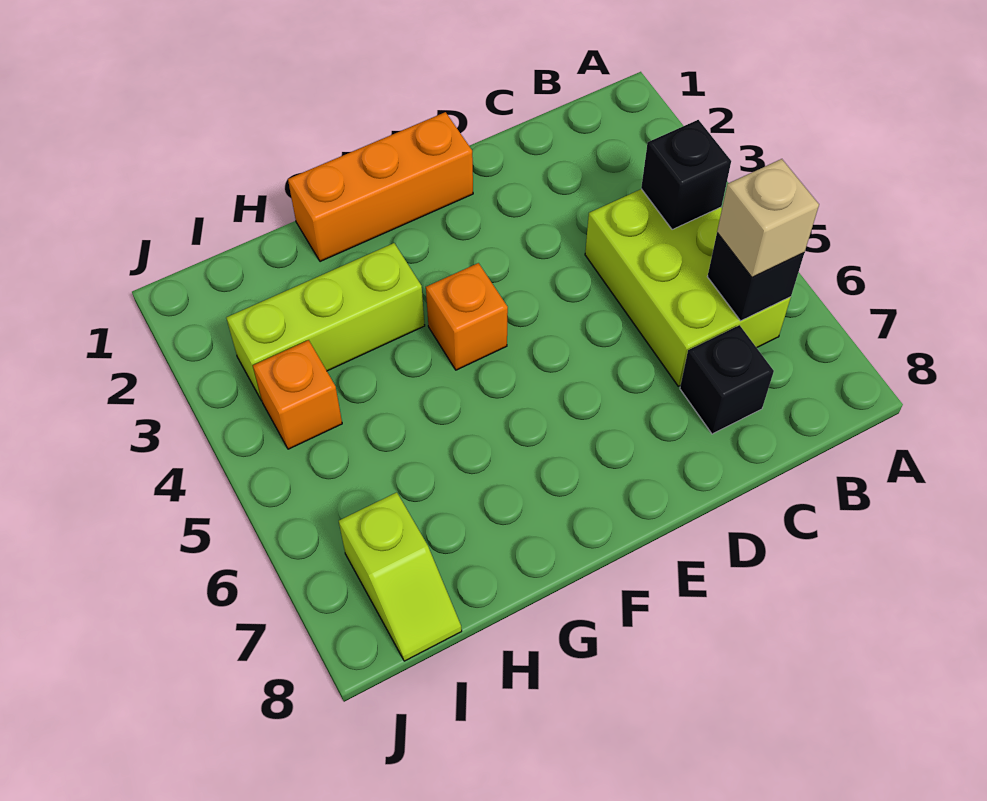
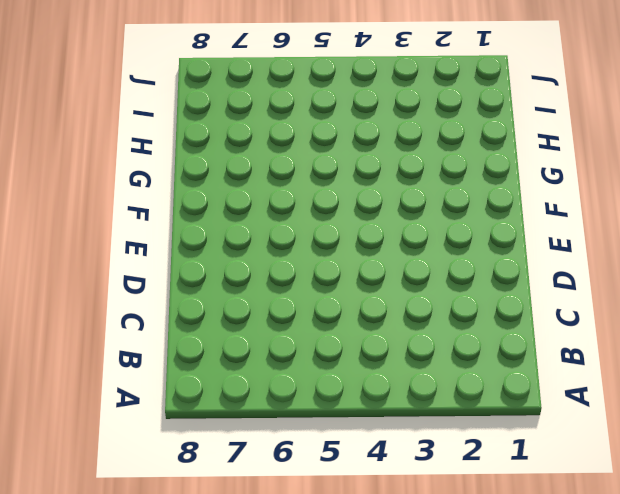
none -> lime brick B4:C6 level 1
none -> black brick C7 level 1

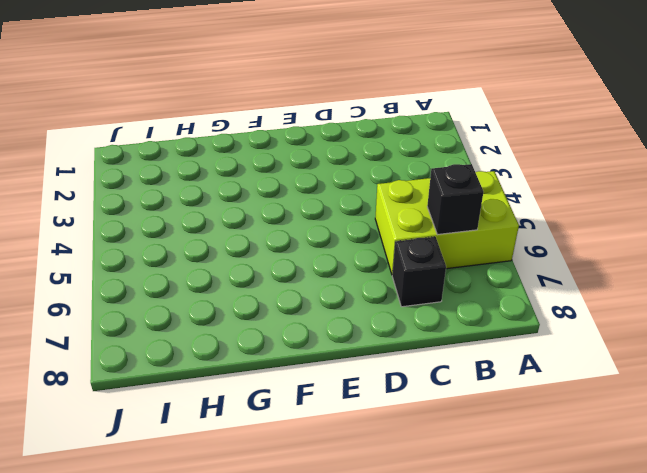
lime brick A5:C6 level 1 -> lime brick B4:C6 level 1
none -> orange brick E1:G1 level 1
none -> orange brick F4 level 1

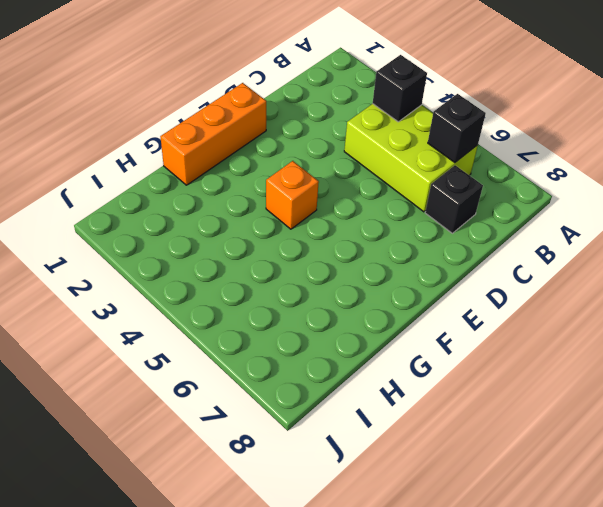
none -> lime brick G3:I3 level 1
none -> orange brick I4 level 1

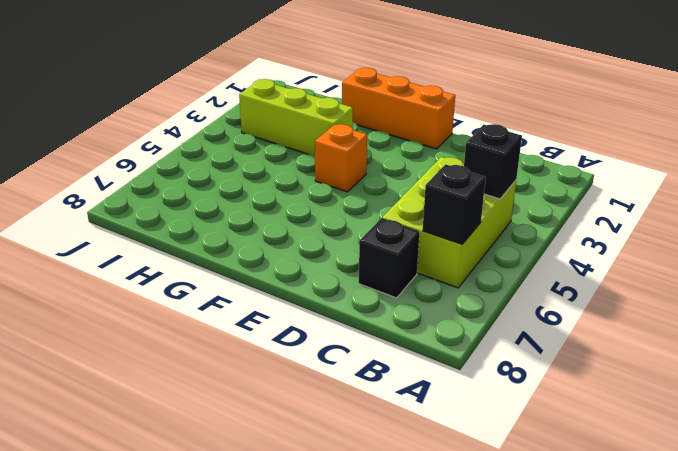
none -> orange brick I4 level 1
none -> lime slope I7:I8 level 1 top 7

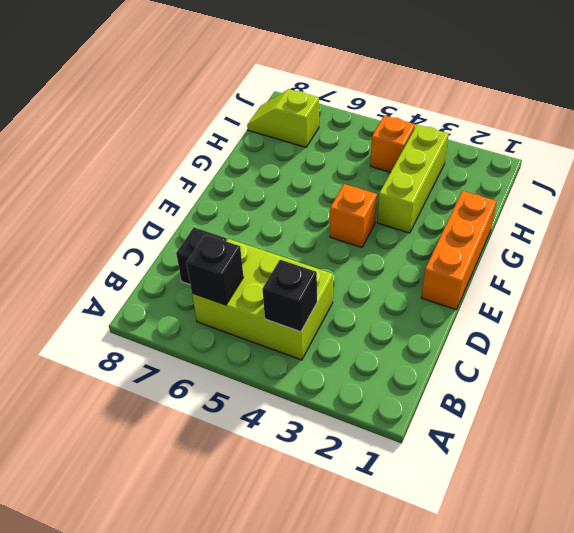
none -> tan brick B6 level 3

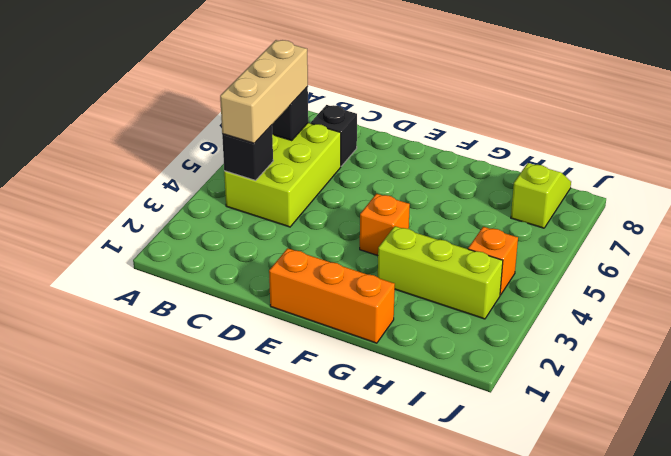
tan brick B4:B6 level 3 -> tan brick B6 level 3

